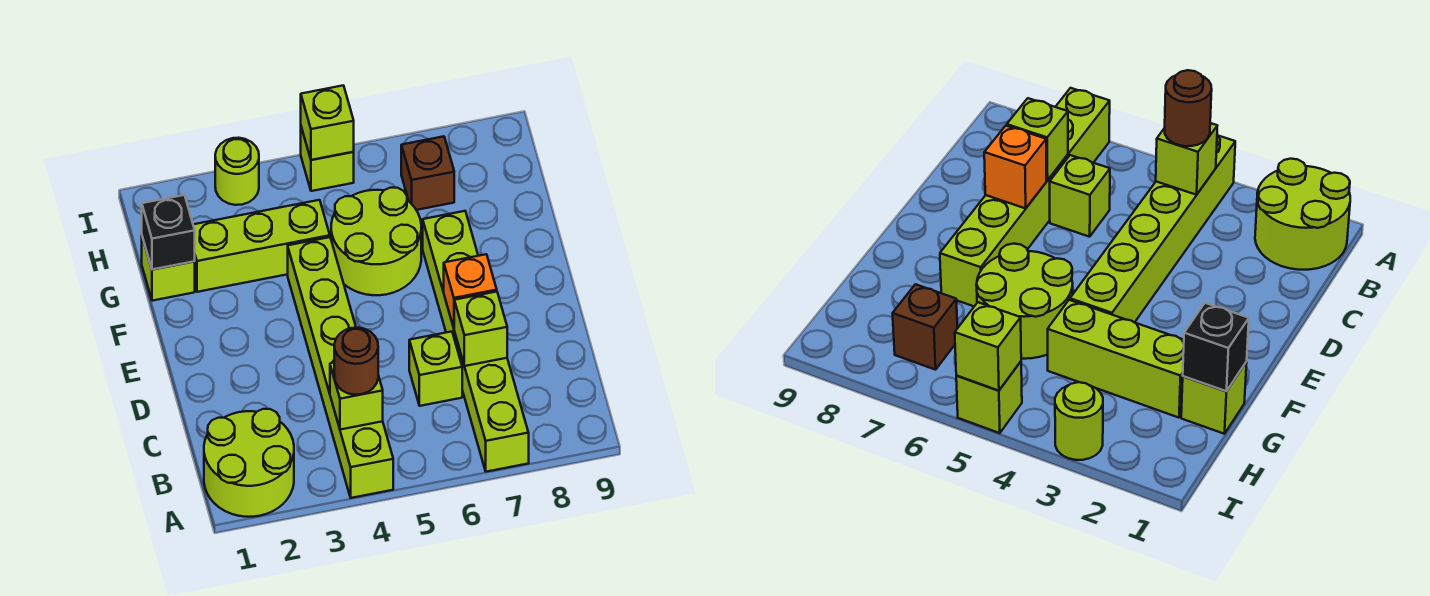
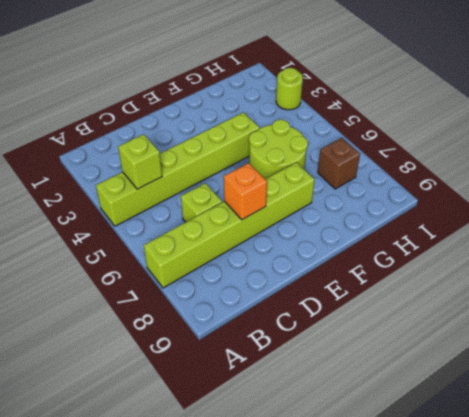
none -> lime round brick A1:B2 level 1
none -> lime brick G1 level 1
none -> lime brick G2:G4 level 1

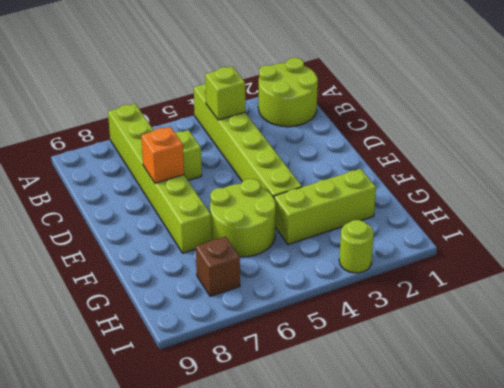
none -> lime brick G1 level 1
none -> lime brick I5 level 1
none -> lime brick C7 level 2

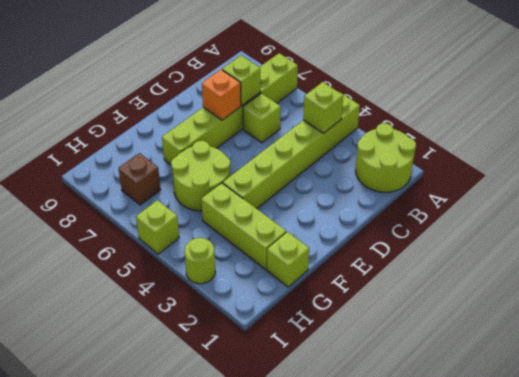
none -> black brick G1 level 2
none -> lime brick I5 level 2
none -> brown round brick B4 level 3

